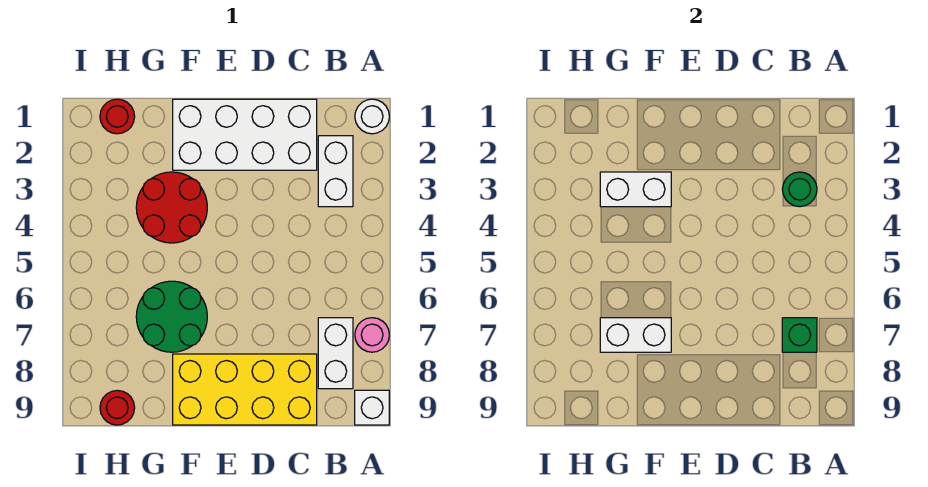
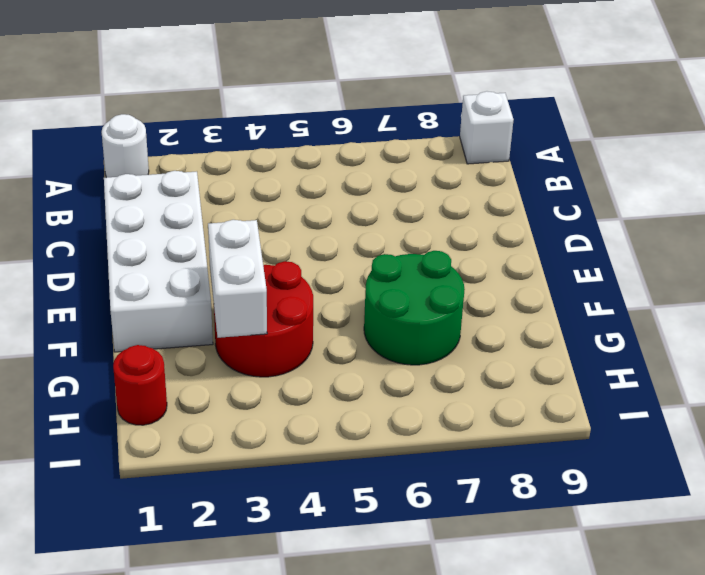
none -> pink round brick A7 level 1
none -> white brick B2:B3 level 1
none -> white brick B7:B8 level 1

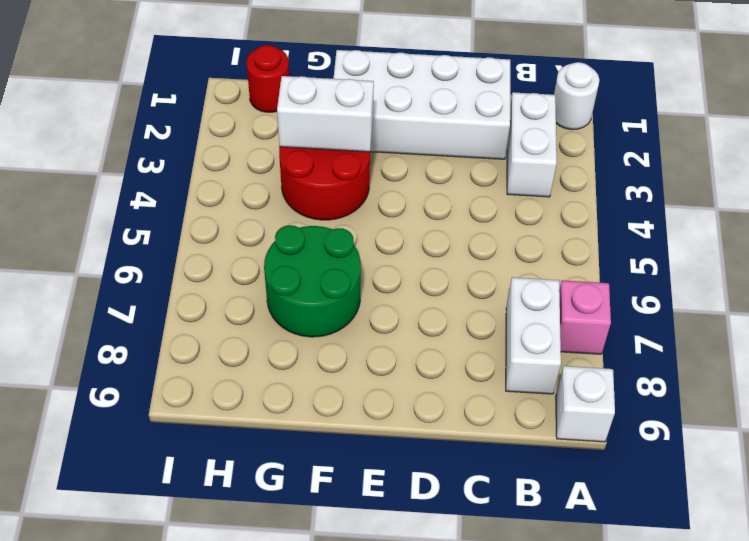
pink brick A7 level 1 -> pink round brick A7 level 1
none -> yellow brick C8:F9 level 1
none -> red round brick H9 level 1
none -> green round brick B3 level 2

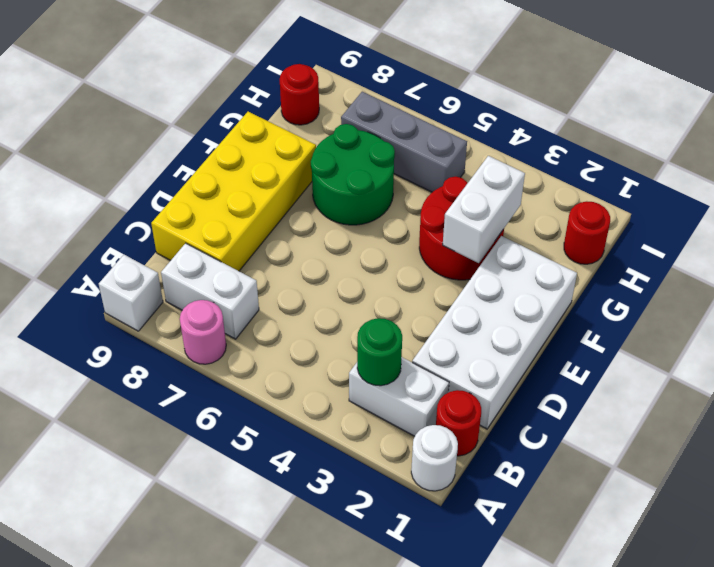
red round brick B1 level 1 -> none
grey brick H5:H7 level 1 -> none
none -> green brick B7 level 2
none -> white brick F7:G7 level 2

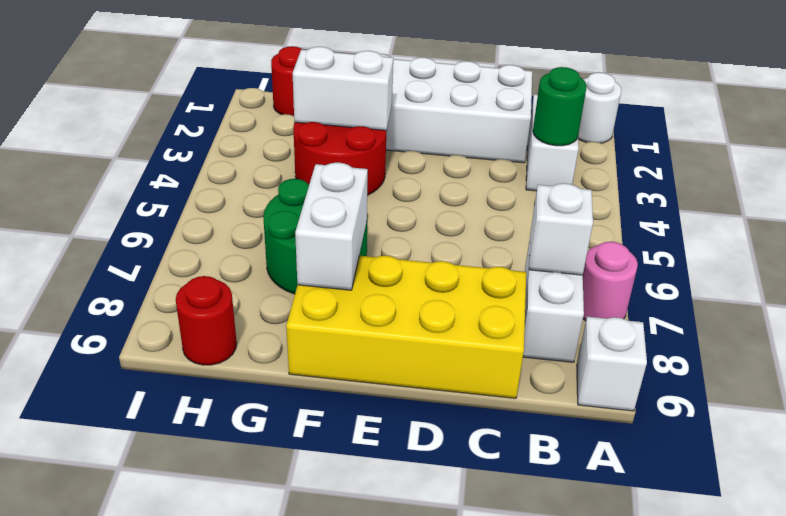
white brick B7 level 2 -> green brick B7 level 2
white brick F7:F8 level 2 -> white brick F7:G7 level 2

